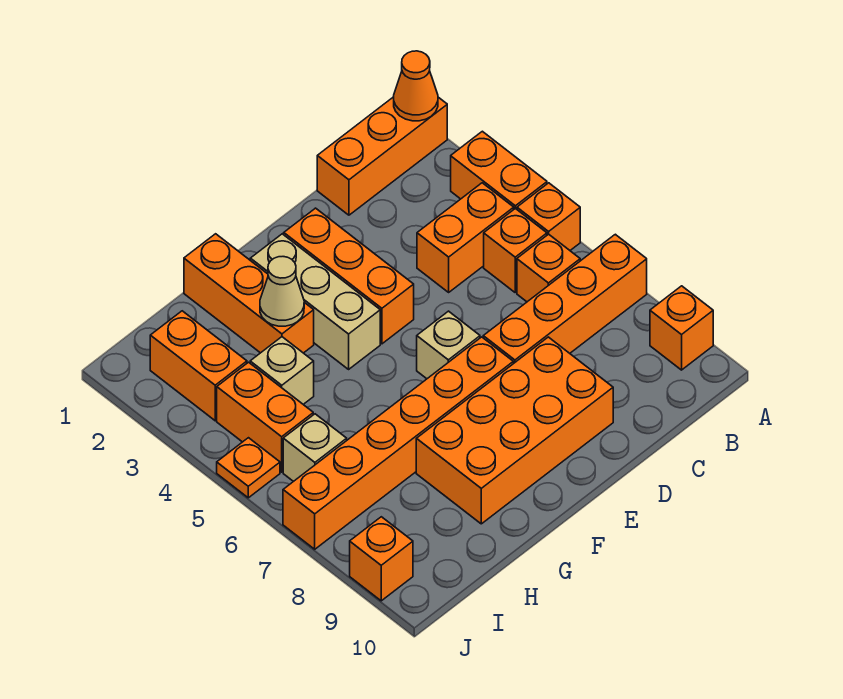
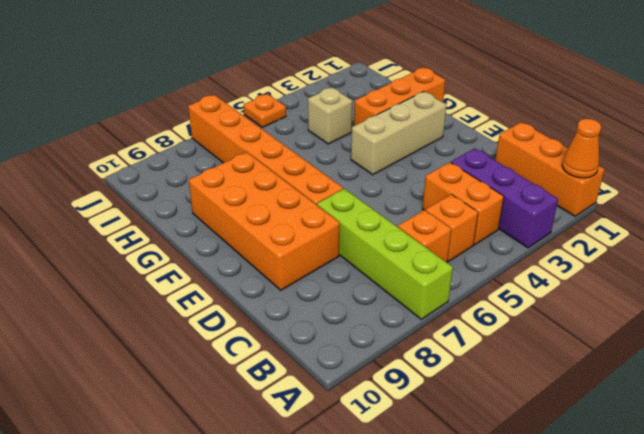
purple brick A3:C3 level 1 -> orange brick A3:A4 level 1
lime brick A7:D7 level 1 -> orange brick A7:D7 level 1
none -> orange brick A5 level 1
none -> orange brick A9 level 1
none -> orange brick E2:E4 level 1

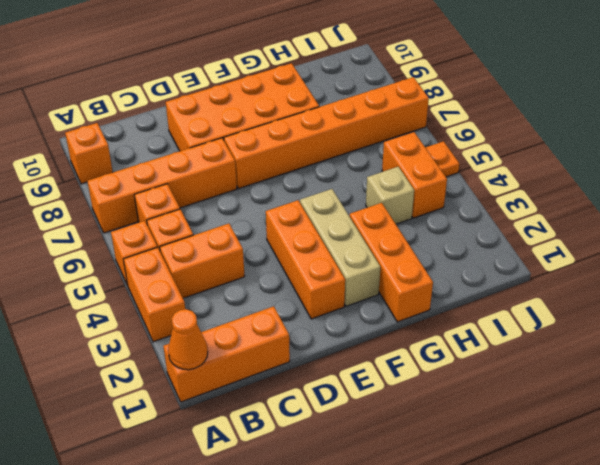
none -> tan brick E6 level 1
none -> orange brick I2:I3 level 1
none -> tan brick I6 level 1

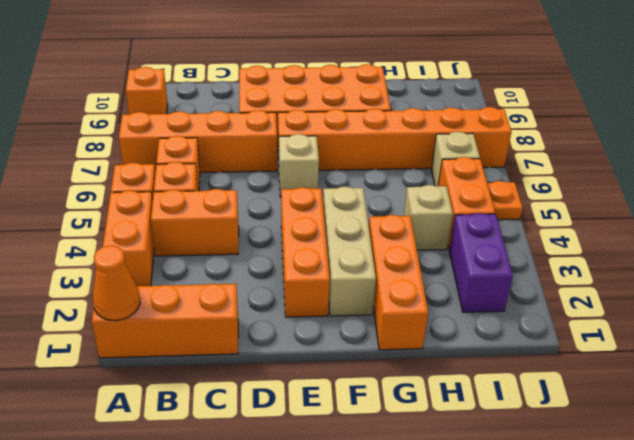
purple brick I2:I3 level 1 -> orange brick I2:I3 level 1
none -> orange brick J9 level 1
none -> tan cone G3 level 2

